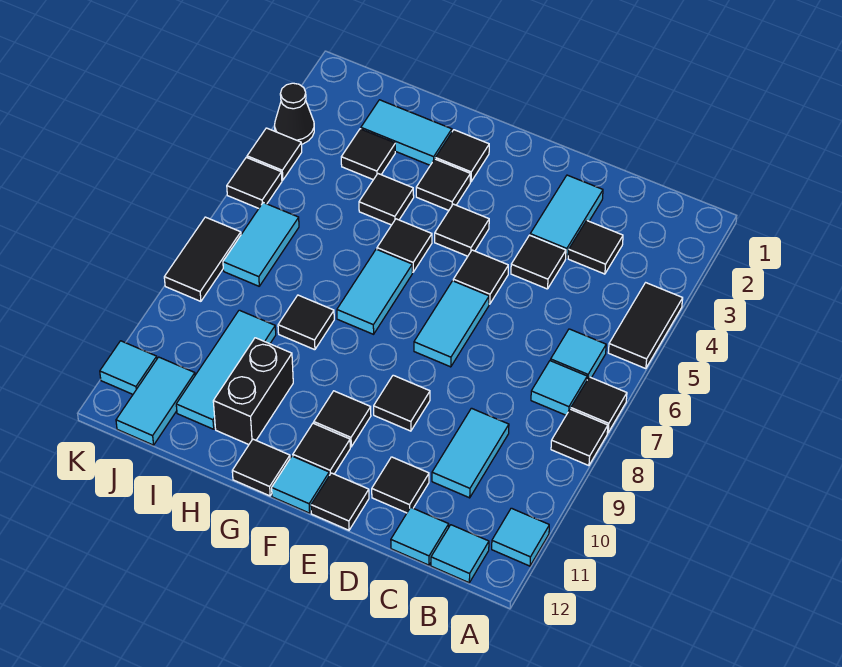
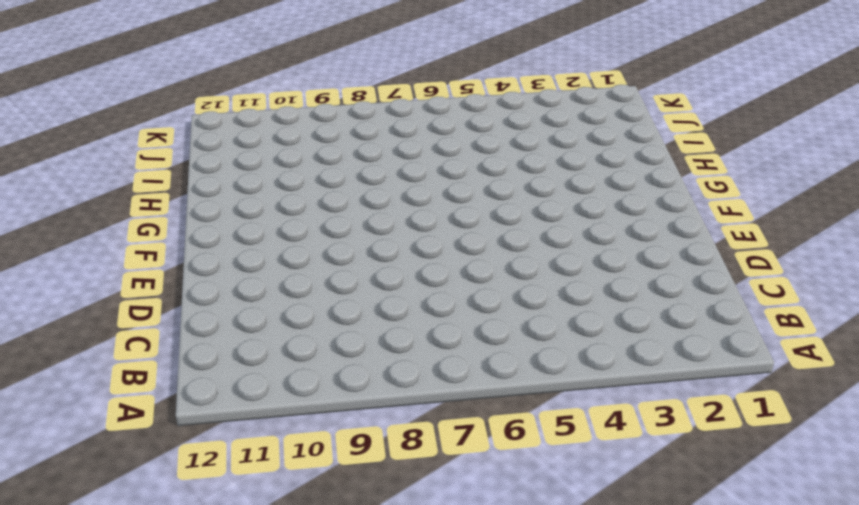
none -> black tile A4:A5 level 1
none -> black tile A7 level 1
none -> black tile A8 level 1
none -> cyan tile A11 level 1

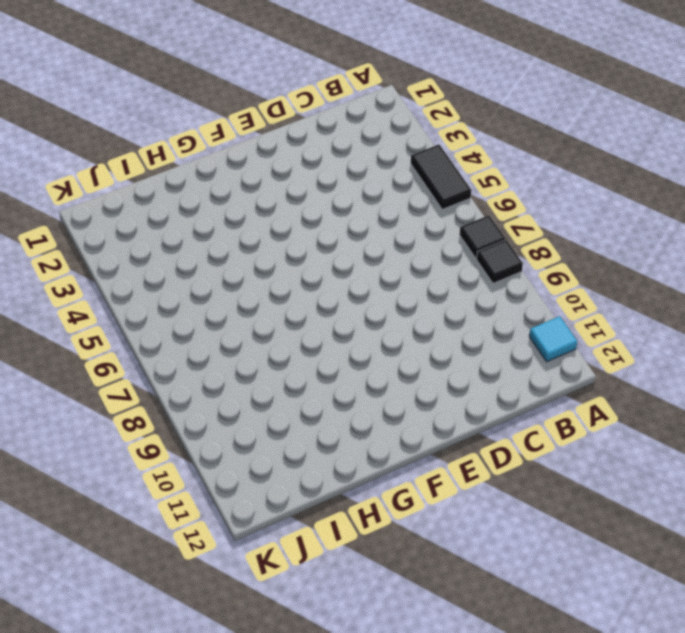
none -> cyan tile B6 level 1
none -> cyan tile B7 level 1
none -> cyan tile B12 level 1
none -> black tile C3 level 1

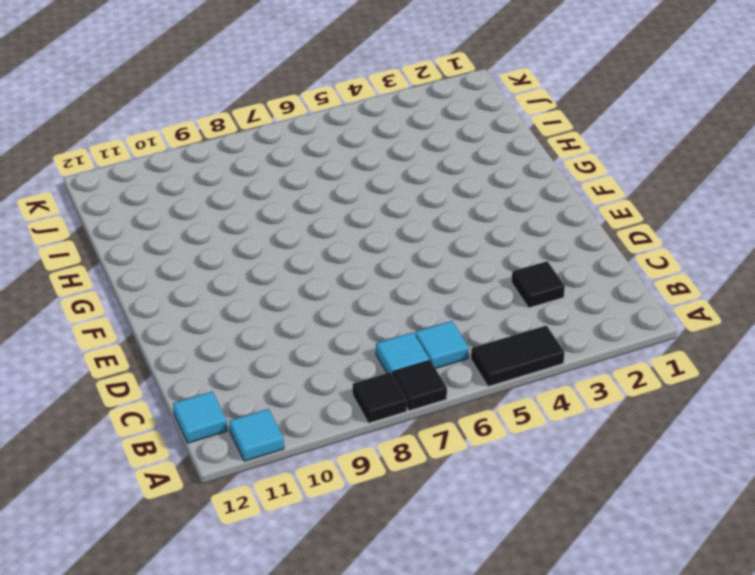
none -> cyan tile C9:C10 level 1
none -> cyan tile C12 level 1
none -> cyan tile D2:D3 level 1
none -> black tile D4 level 1

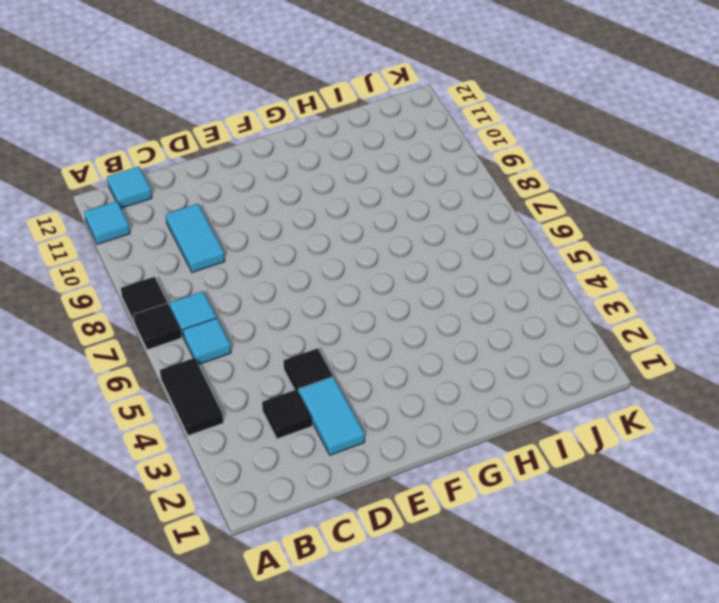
none -> cyan tile C12 level 1
none -> black tile D11 level 1
none -> black tile E5 level 1
none -> cyan tile E6:E7 level 1

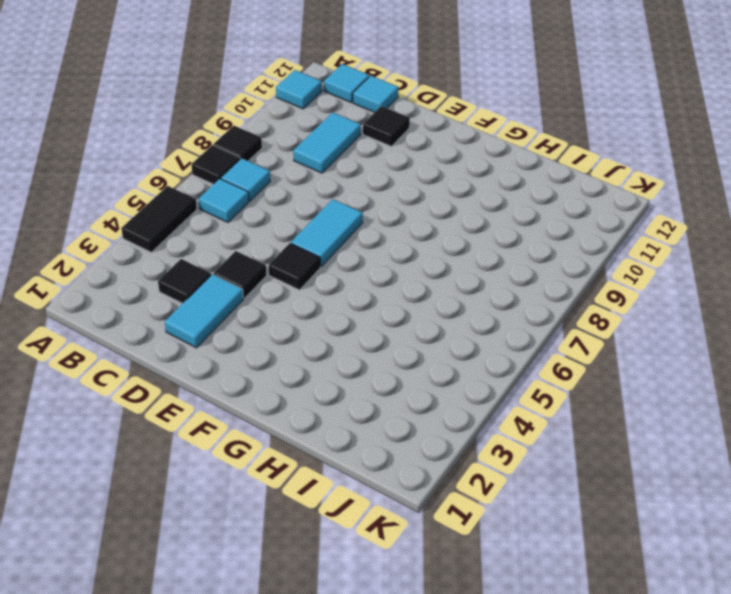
none -> black tile E9 level 1
none -> black tile E12 level 1
none -> black tile F4 level 1
none -> black tile F10 level 1

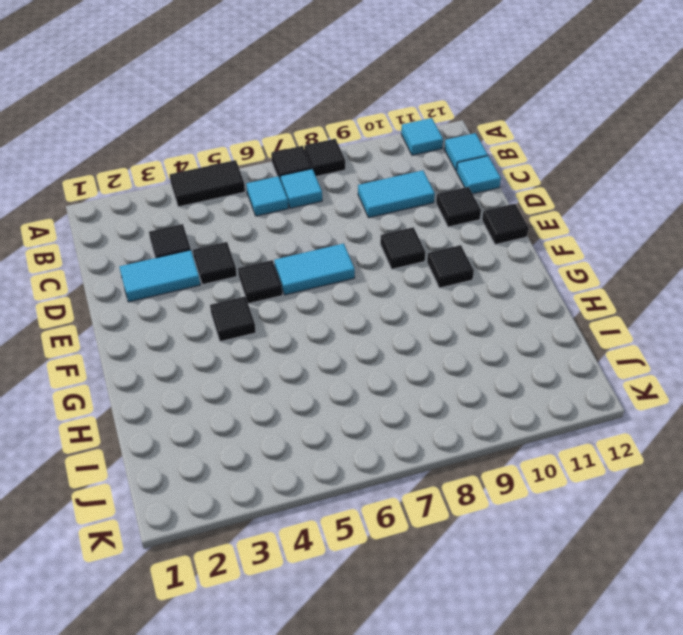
none -> black tile F11 level 1
none -> cyan tile F12 level 1
none -> black tile G2 level 1
none -> black tile G3 level 1

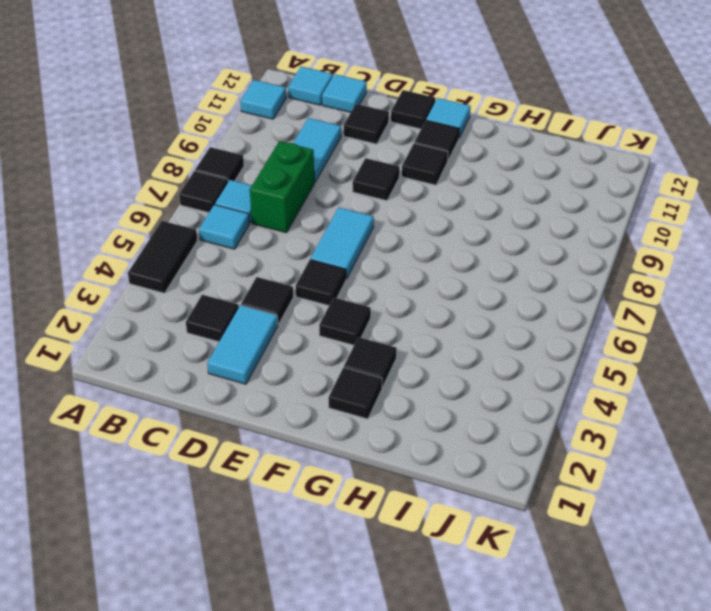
green brick C7:C8 level 1 -> none
none -> black tile G5 level 1
none -> cyan tile G6:G7 level 1
none -> black tile G12 level 1
none -> cyan tile H2:I2 level 1

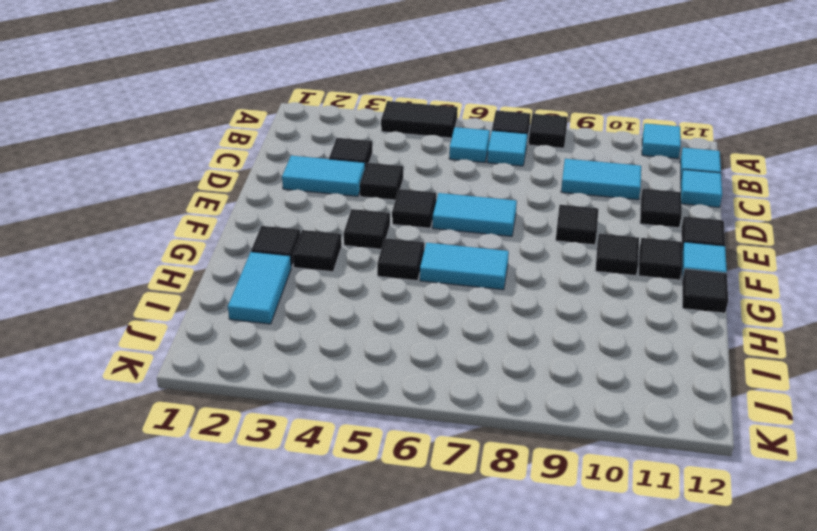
none -> black tile H4 level 1
none -> black tile H8 level 1
none -> black brick H10:H11 level 1
none -> black tile I3 level 1

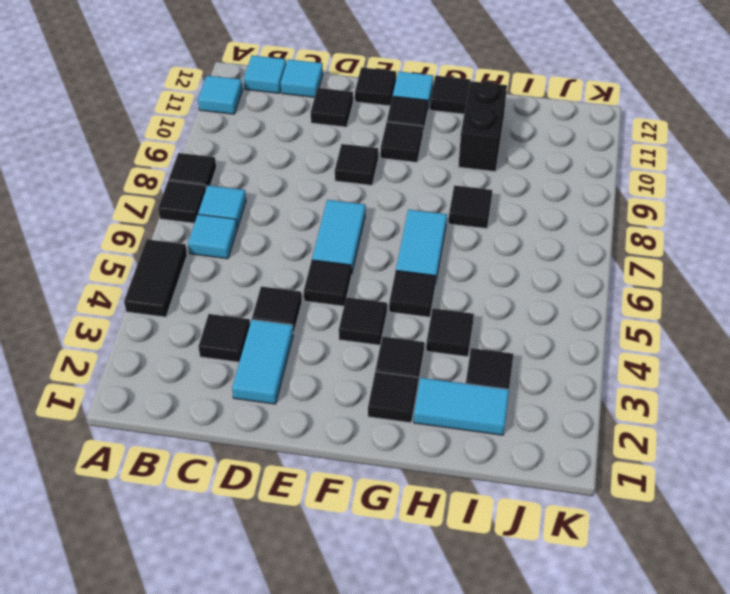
none -> cyan tile C9:C10 level 1
none -> cyan tile I9:I11 level 1
none -> cyan tile J6:J7 level 1
none -> cyan tile J11:J12 level 1

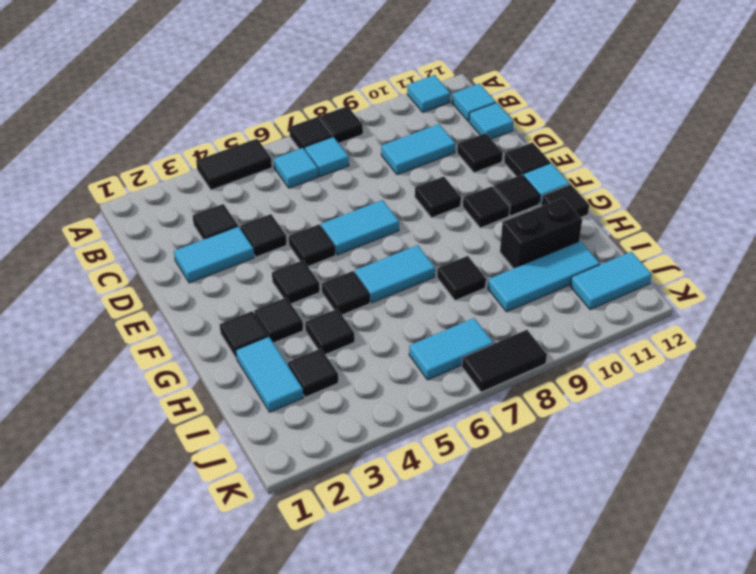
none -> black cone K3 level 1
none -> black tile K4 level 1
none -> black tile K5 level 1
none -> cyan tile K11 level 1

